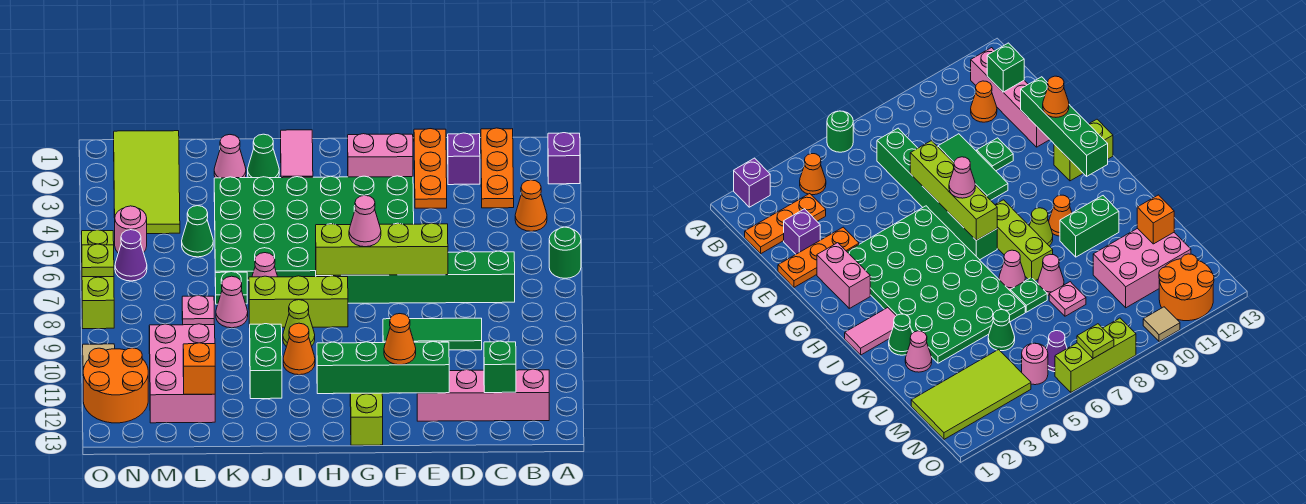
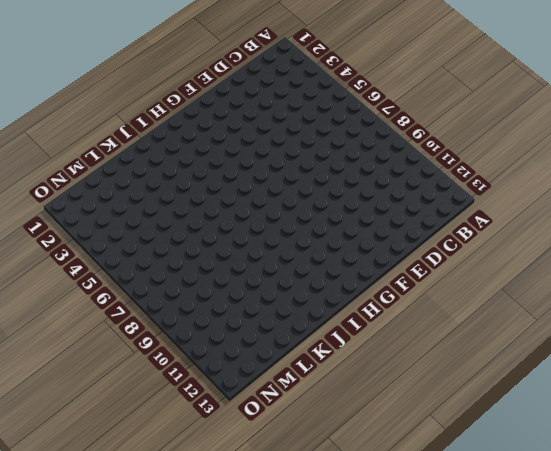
none -> purple brick A2 level 1
none -> green round brick A6 level 1
none -> orange cone B4 level 1
none -> pink brick B12:E12 level 1

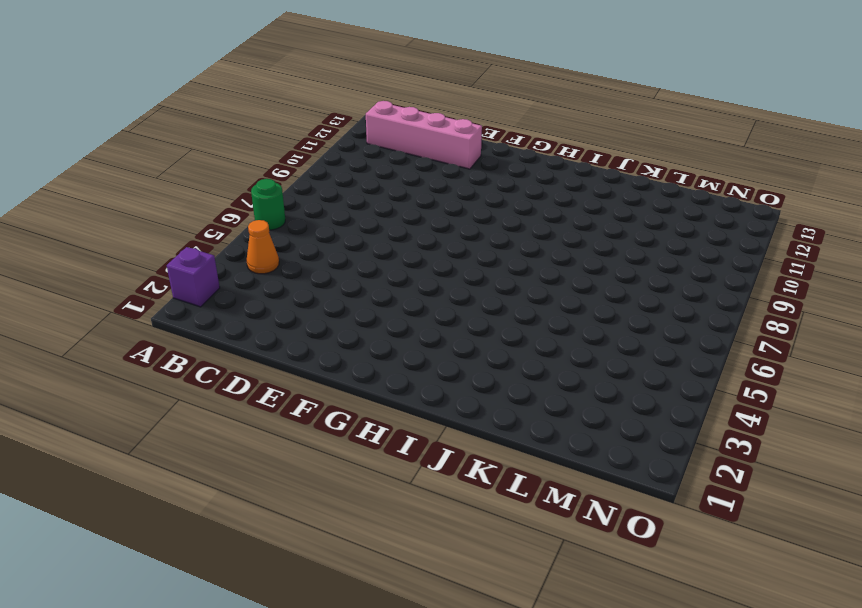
none -> orange plate C1:C3 level 1
none -> green brick C7:H7 level 1
none -> orange cone C11 level 1
none -> purple brick D2 level 1

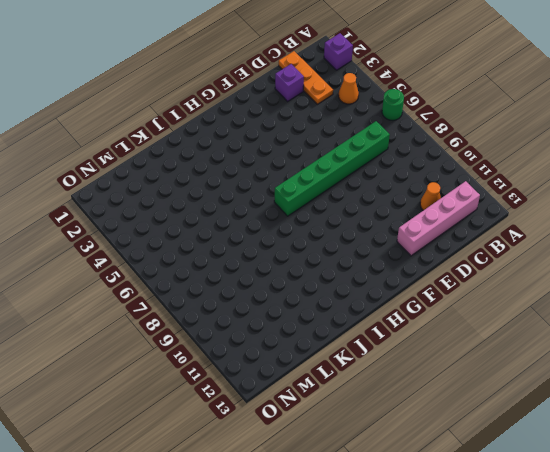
none -> green tile D9:F9 level 1
none -> orange plate E1:E3 level 1
none -> green plate E10 level 1
none -> pink brick F2:G2 level 1

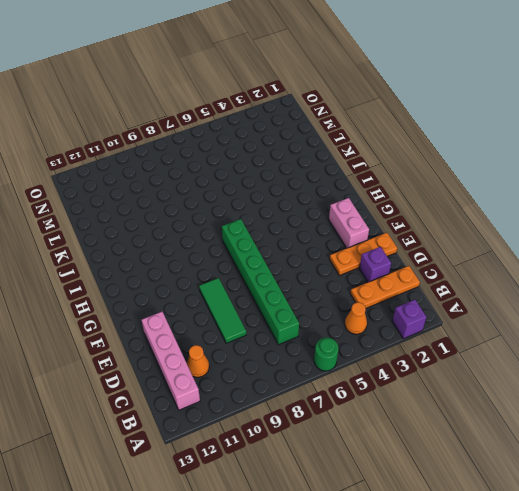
none -> green plate E10 level 1
none -> green plate F3:K6 level 1
none -> lime brick G12:G13 level 1
none -> lime brick H8:J8 level 1

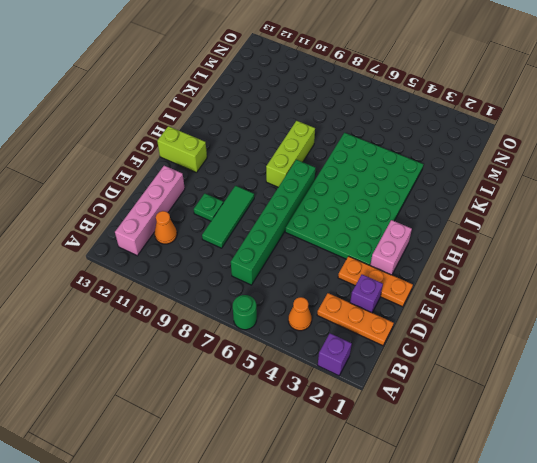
none -> pink tile I1:I2 level 1
none -> lime cone I9 level 1
none -> orange cone I10 level 1
none -> green cone J2 level 1

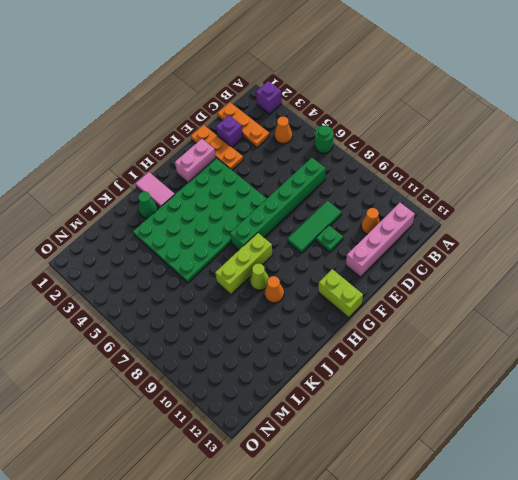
none -> pink cone J7 level 1
none -> green brick J10:J11 level 1
none -> pink cone K2 level 1
none -> green plate K7 level 1

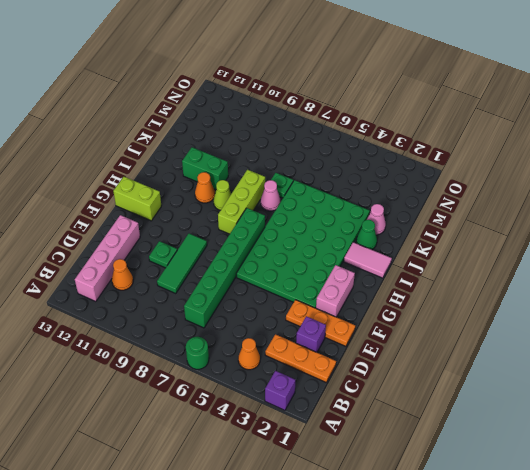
none -> pink cone K8 level 1
none -> green cone L5 level 1
none -> pink plate L8 level 1
none -> pink brick L10:M12 level 1

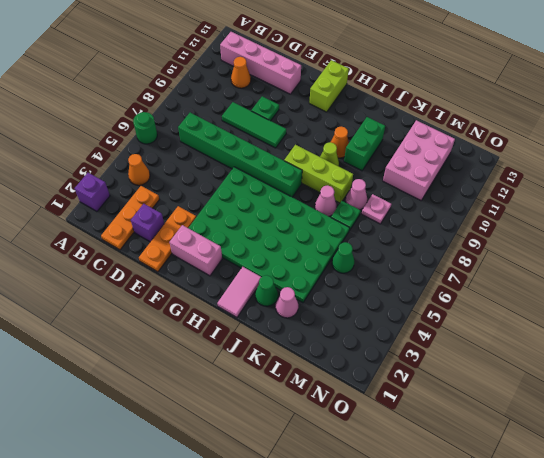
none -> lime tile M1:N4 level 1
none -> pink round brick N5 level 1
none -> purple cone N6 level 1
none -> orange round brick N11:O12 level 1

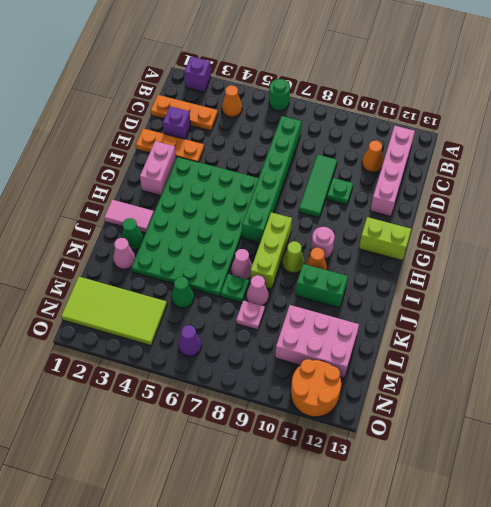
pink round brick H10 level 1 -> pink round brick N5 level 1
none -> lime brick O6:O8 level 1
none -> tan tile O10 level 1
none -> green brick C12 level 2
none -> lime brick E7:H7 level 2

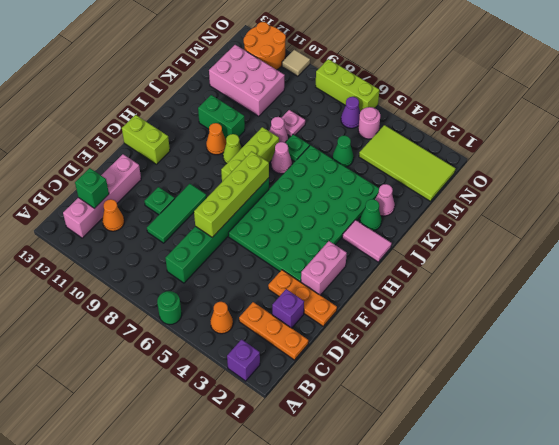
none -> green brick E12:H12 level 2
none -> orange brick L12 level 2
none -> lime plate O7 level 2
none -> orange cone F12 level 3

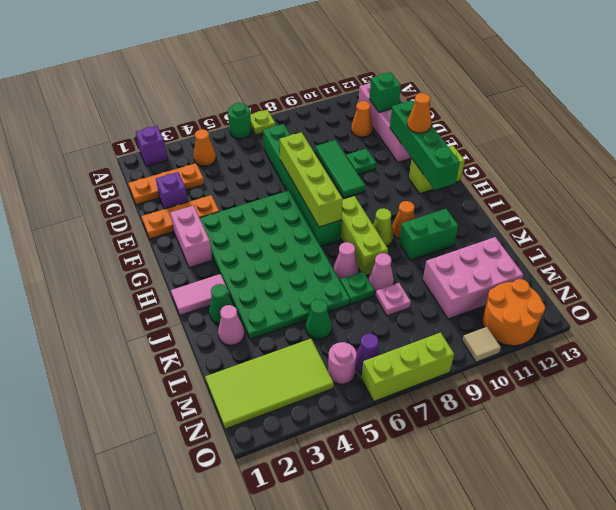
lime plate A7 level 1 -> lime plate O7 level 2
none -> orange brick L12 level 2
none -> pink cone G7 level 3

